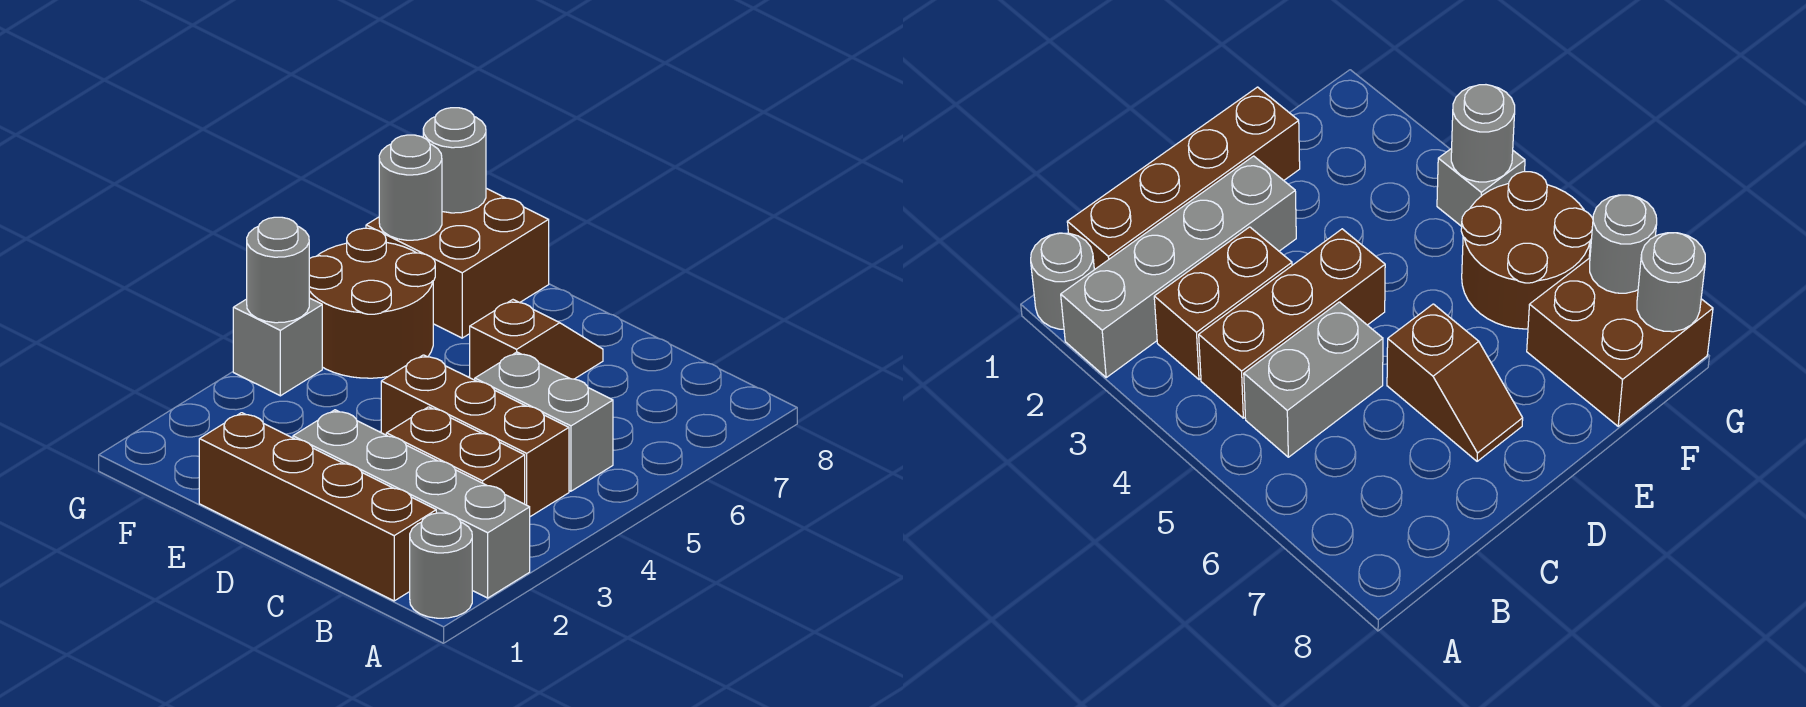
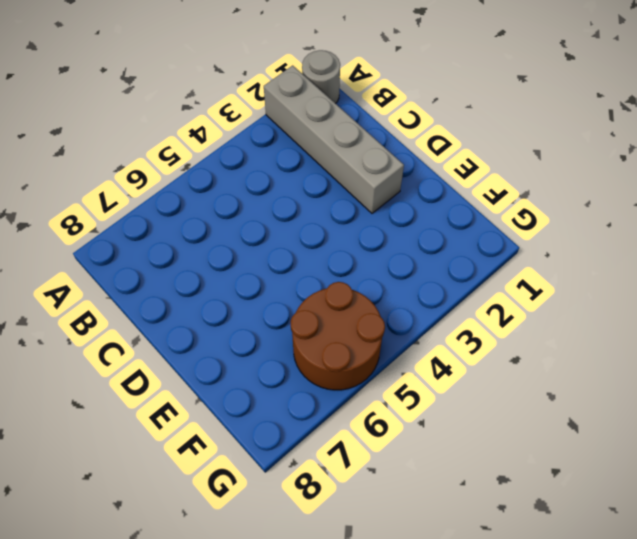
none -> brown brick B1:E1 level 1
none -> brown brick B3:C3 level 1
none -> brown brick B4:D4 level 1

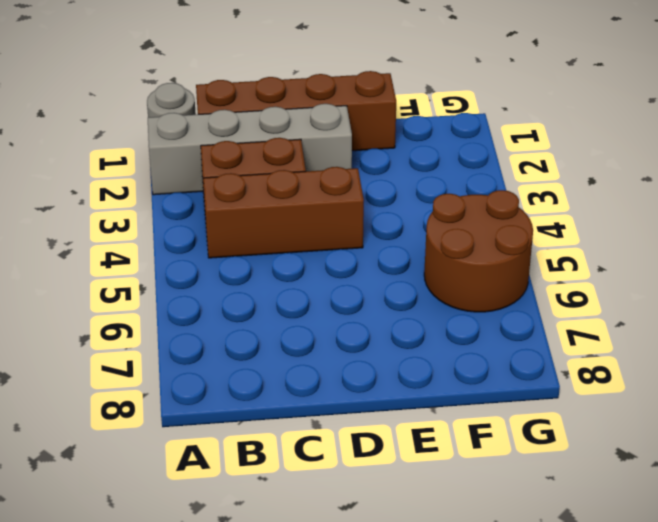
none -> grey brick B5:C5 level 1
none -> brown slope D6:D7 level 1 top 6
none -> brown brick F7:G8 level 1

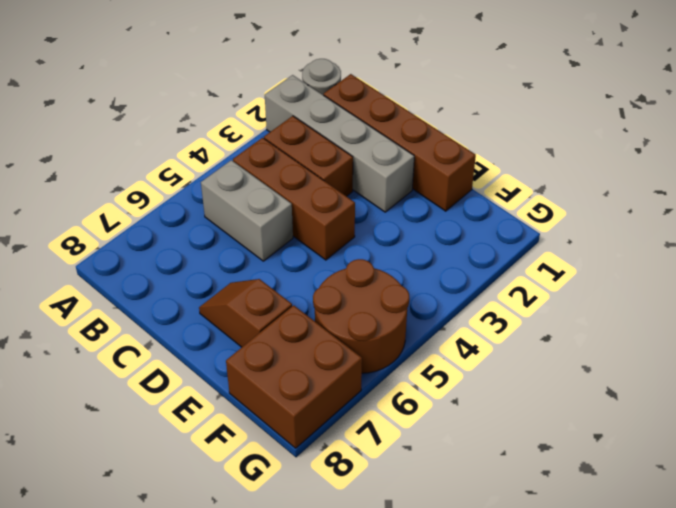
brown slope D7:E7 level 1 top E -> brown slope D6:D7 level 1 top 6
none -> grey brick G4 level 1
none -> grey round brick G4 level 2
none -> grey round brick G7 level 2

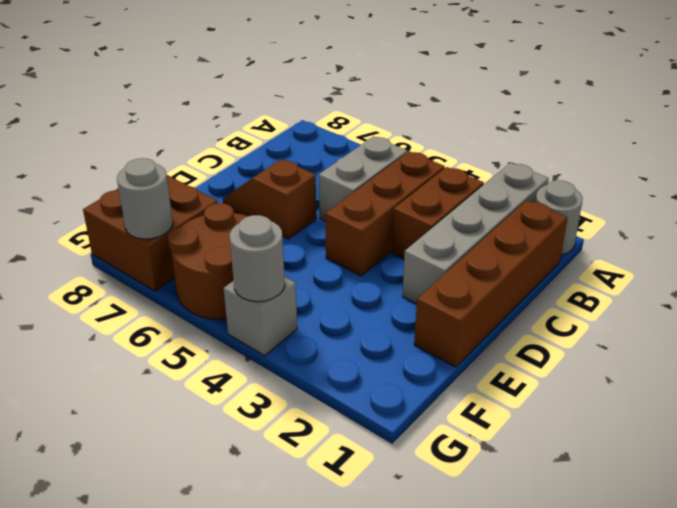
none -> grey round brick G8 level 2

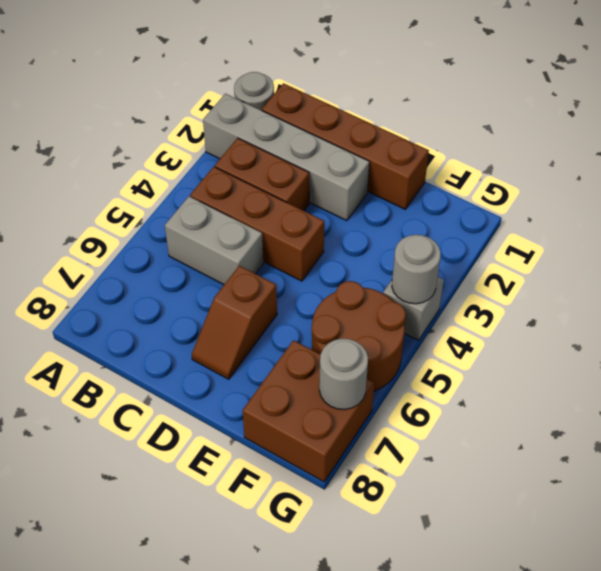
none -> grey round brick G8 level 2

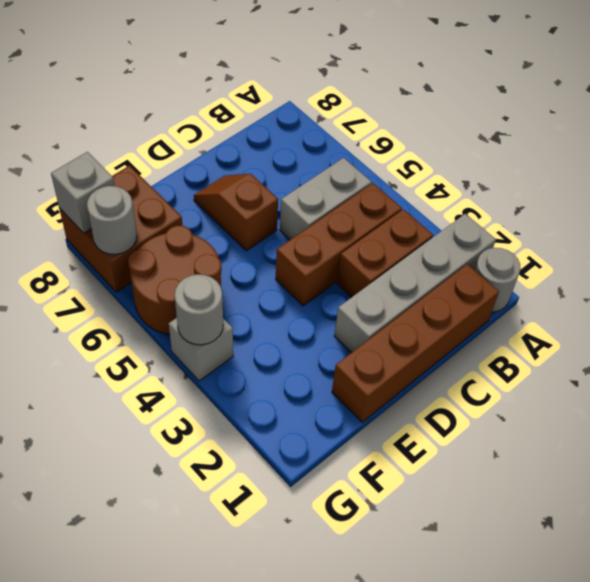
grey brick G8 level 2 -> grey round brick G8 level 2

